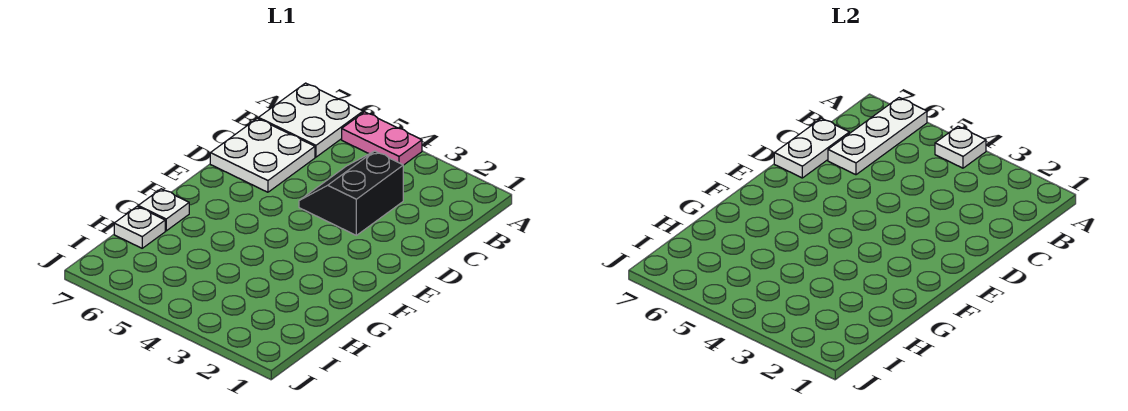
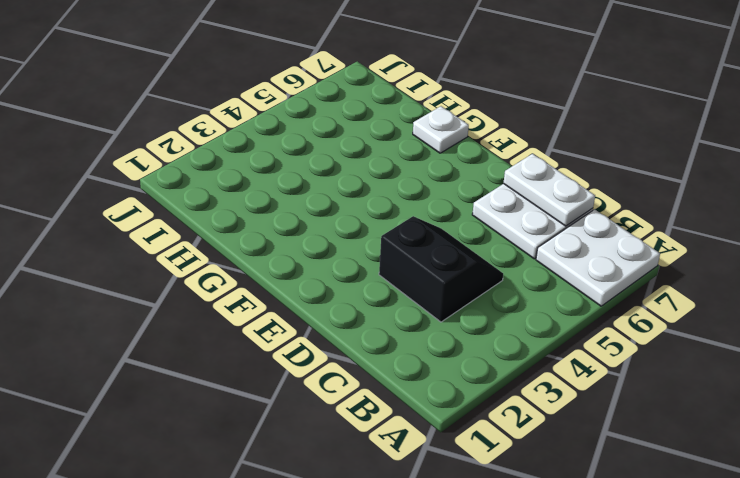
none -> pink plate A4:A5 level 1
none -> white plate H7 level 1

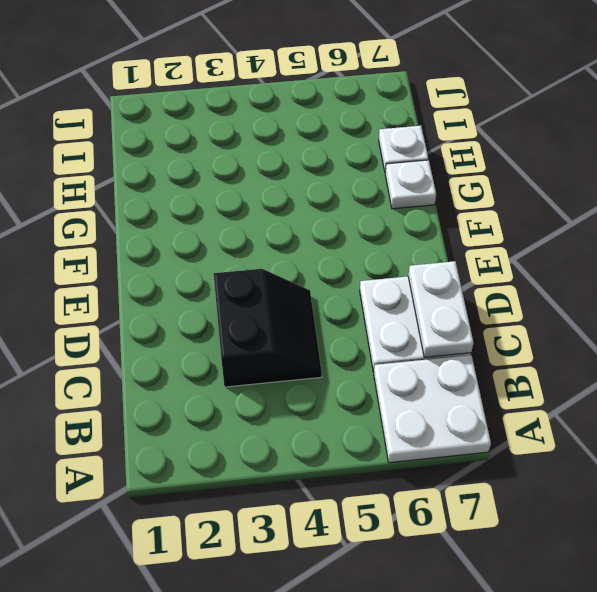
none -> pink plate A4:A5 level 1
none -> white plate A4 level 2

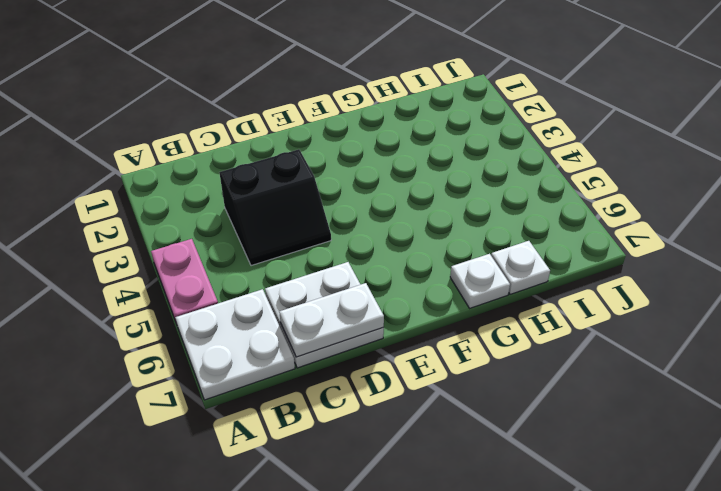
none -> white plate A4 level 2
none -> white plate A6:C6 level 2

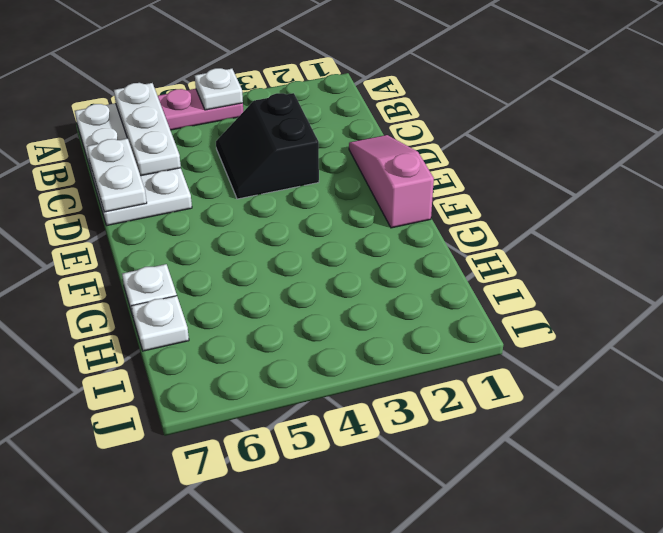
pink slope D1:F1 level 1 top F -> none

